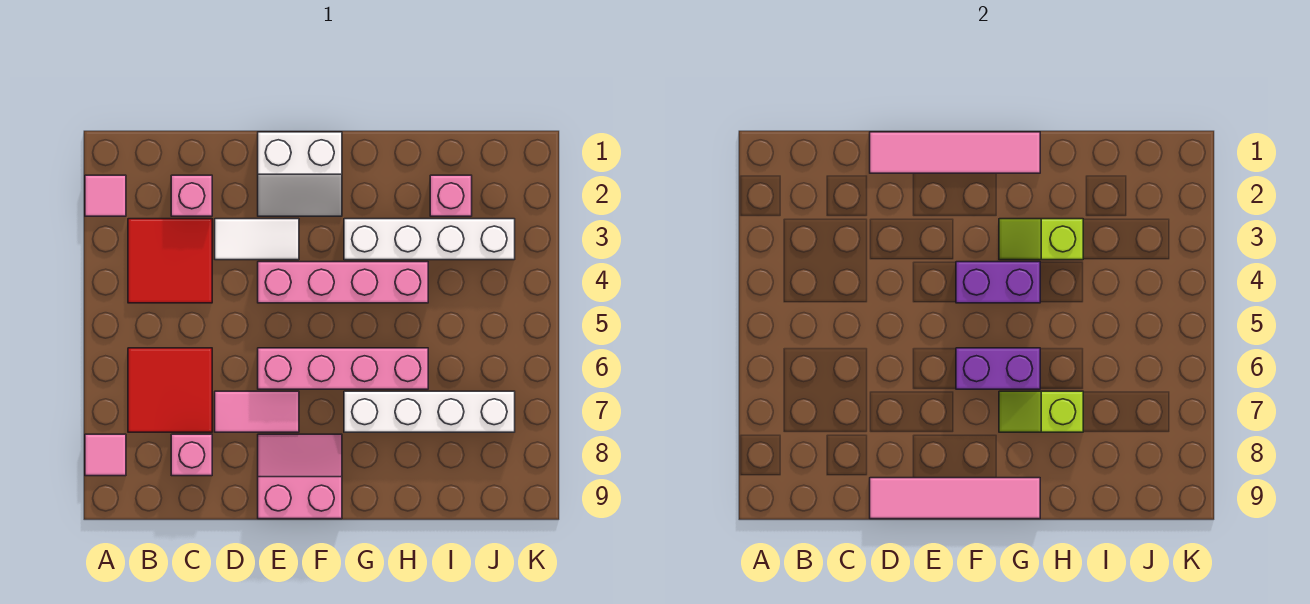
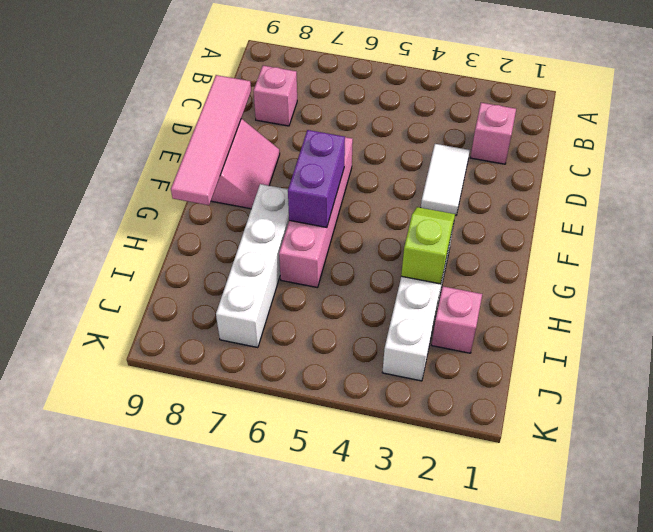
none -> pink tile A2 level 1
none -> pink tile A8 level 1
none -> red tile B3:C4 level 1

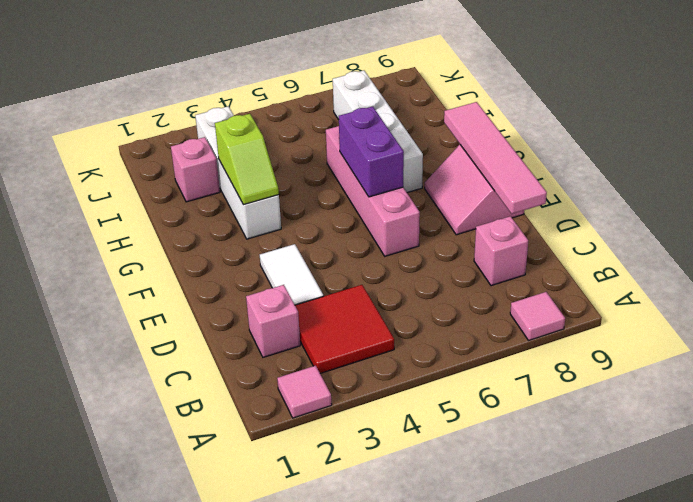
none -> red tile B6:C7 level 1
none -> pink tile D7:E7 level 1
none -> white slope E1:F2 level 1 top 1

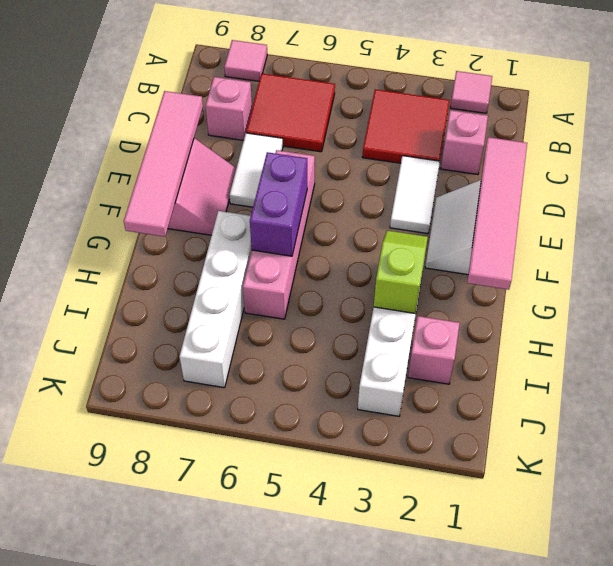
white tile D7:E7 level 1 -> pink tile D7:E7 level 1
none -> pink brick E4:H4 level 1
none -> purple brick F4:G4 level 2
none -> lime slope G7:H7 level 2 top H

